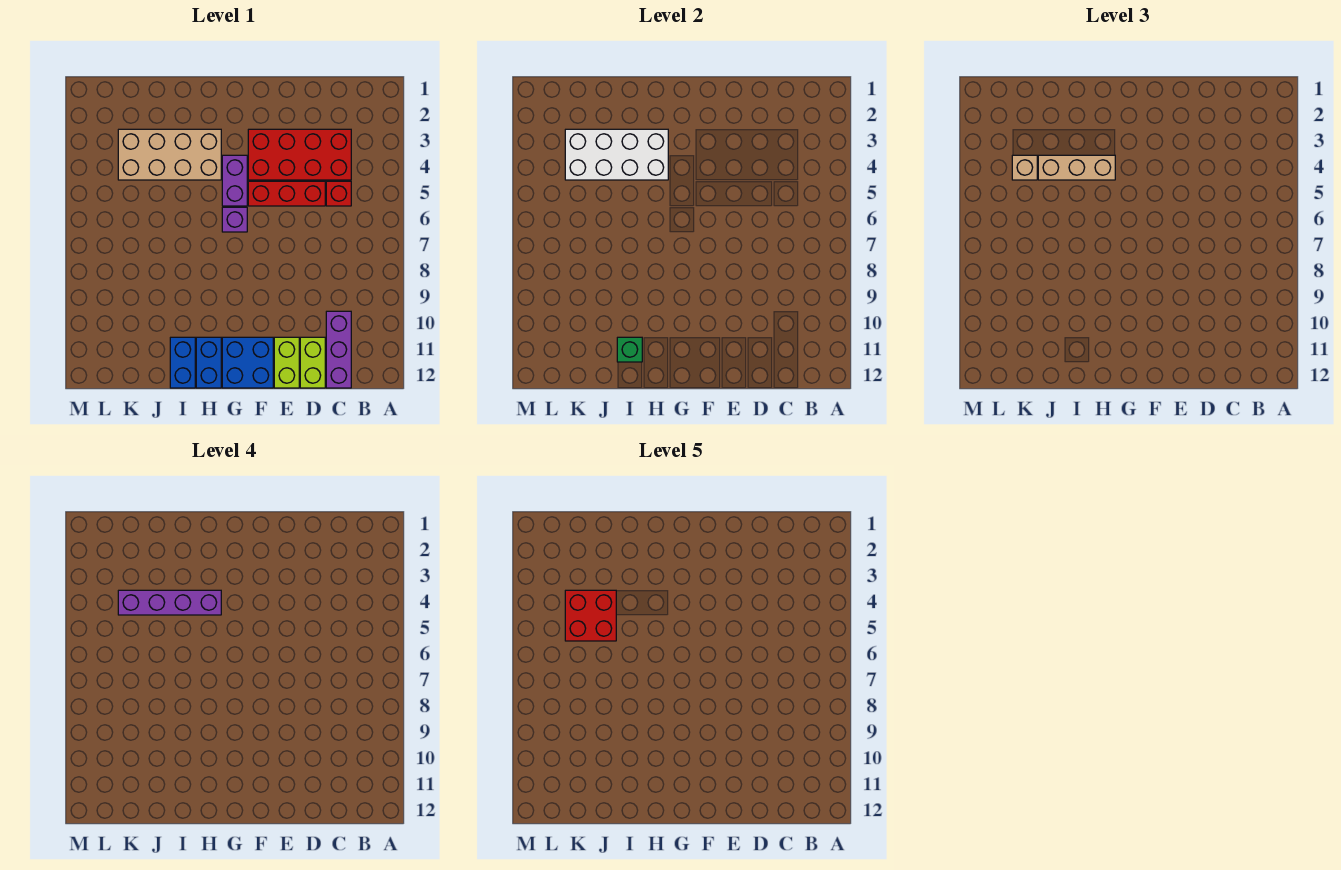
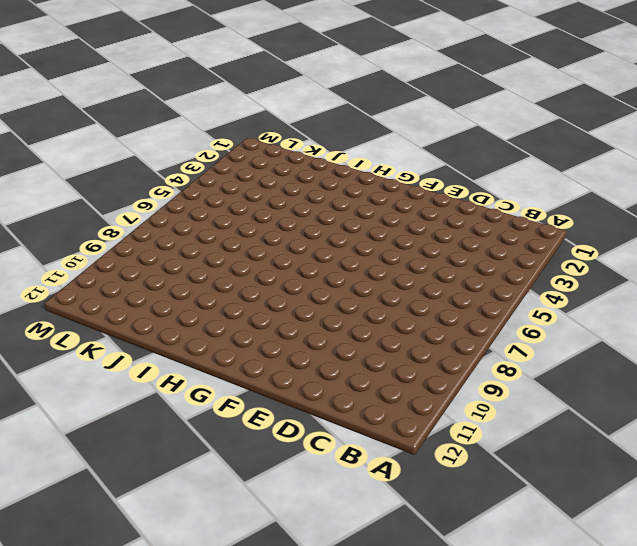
none -> red brick C3:F4 level 1
none -> red brick C5 level 1
none -> purple brick C10:C12 level 1

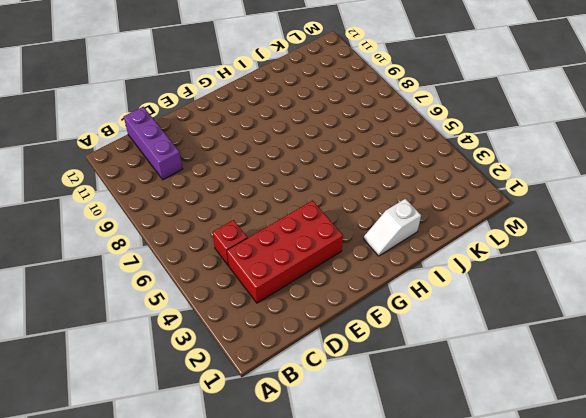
white slope H2:I2 level 1 top I -> none
none -> red brick D5:F5 level 1
none -> lime brick D11:D12 level 1
none -> lime brick E11:E12 level 1

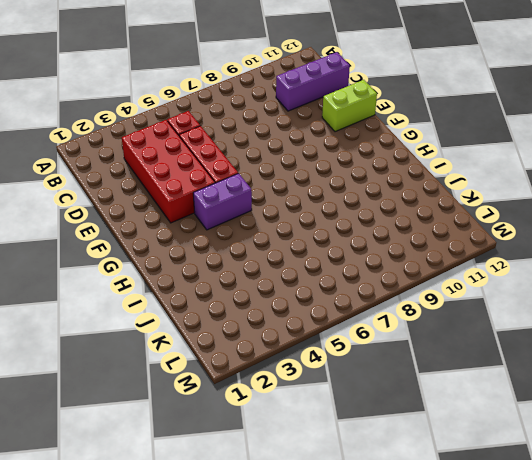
none -> lime brick D11:D12 level 1
none -> blue brick F11:G12 level 1
none -> purple brick G6 level 1

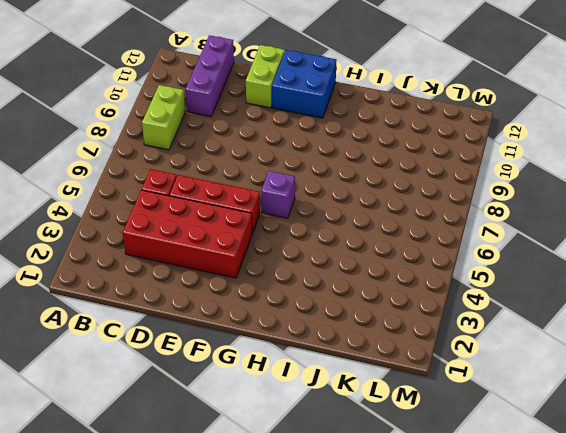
lime brick B8:B9 level 1 -> lime brick D11:D12 level 1
none -> purple brick G4:G5 level 1
none -> tan brick H3:K4 level 1
none -> blue brick H11:H12 level 1

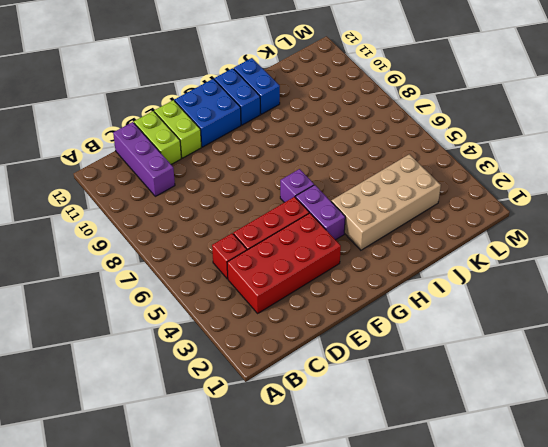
none -> white brick H3:K4 level 2
none -> green brick I11 level 2
none -> tan brick H4:J4 level 3

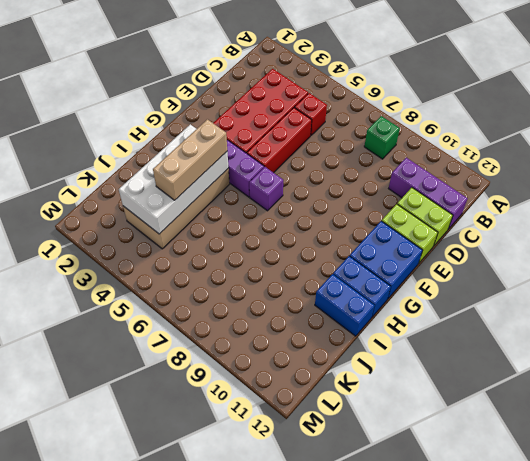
green brick B8 level 1 -> green brick I11 level 2
none -> tan brick K4 level 3
none -> purple brick H4:K4 level 4
none -> red brick J4:K5 level 5

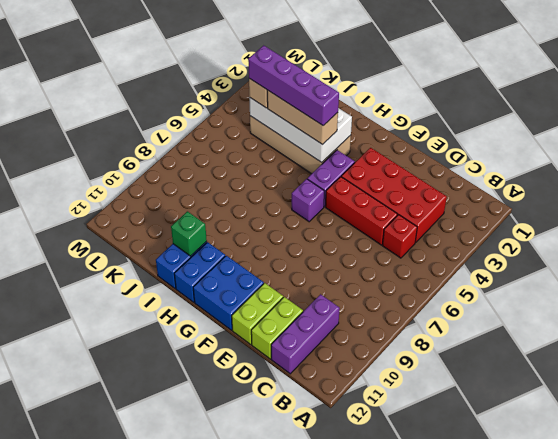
none -> red brick J4:K5 level 5

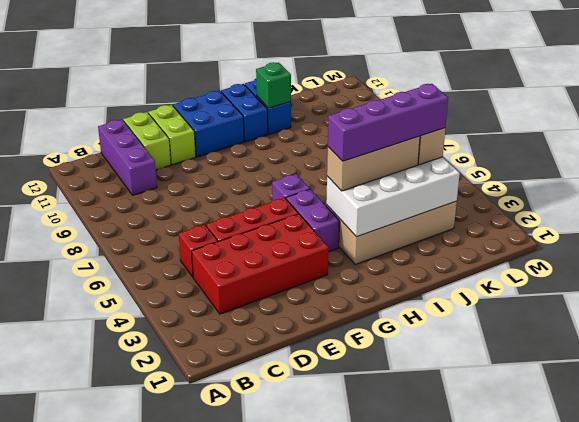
none -> red brick J4:K5 level 5

